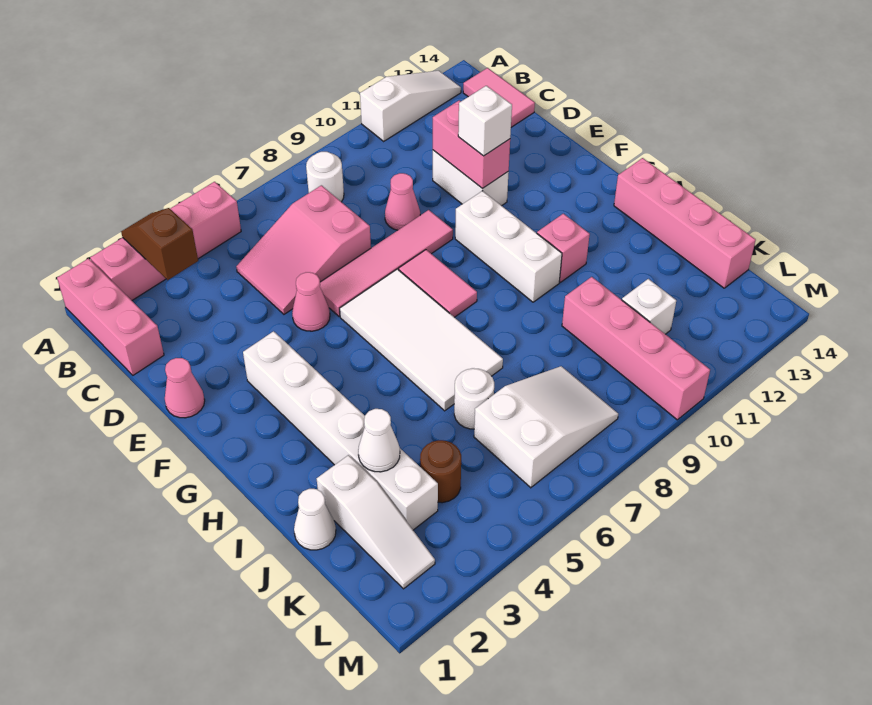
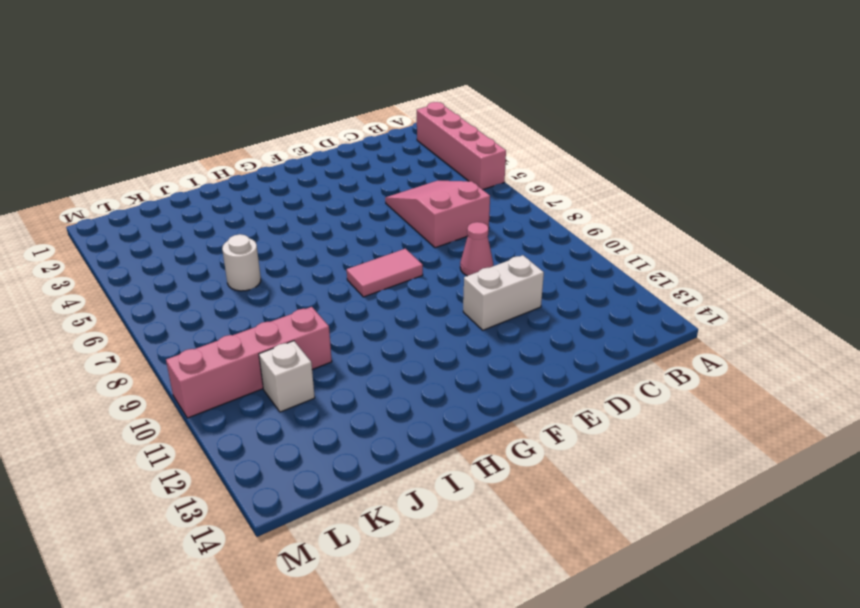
none -> pink brick A1:C1 level 1
none -> white slope A11:A13 level 1 top 11
none -> white round brick B8 level 1

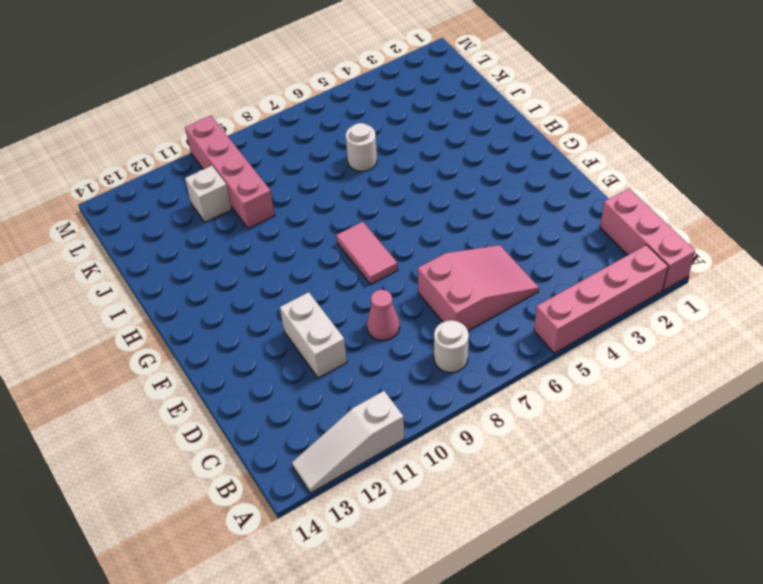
none -> pink tile B14:C14 level 1
none -> pink cone E1 level 1
none -> pink cone E5 level 1

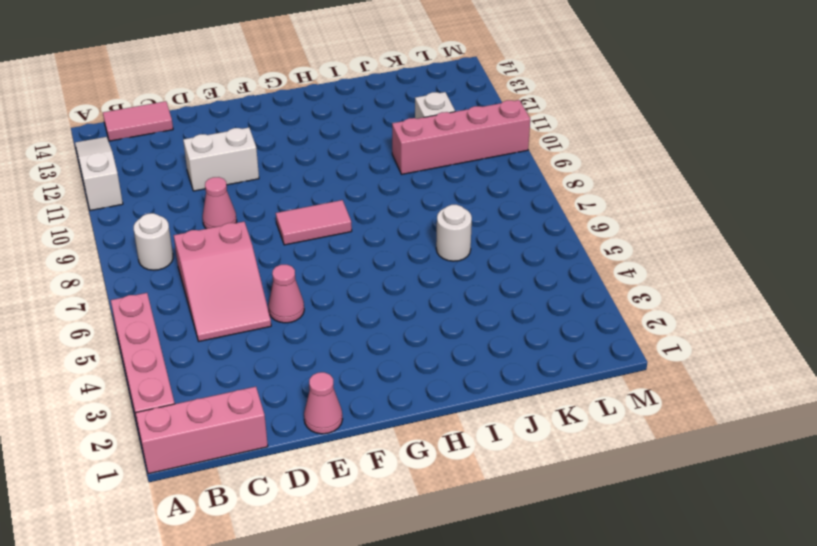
none -> pink tile E6:E9 level 1
none -> white brick F3:K3 level 1
none -> white tile F6:I7 level 1

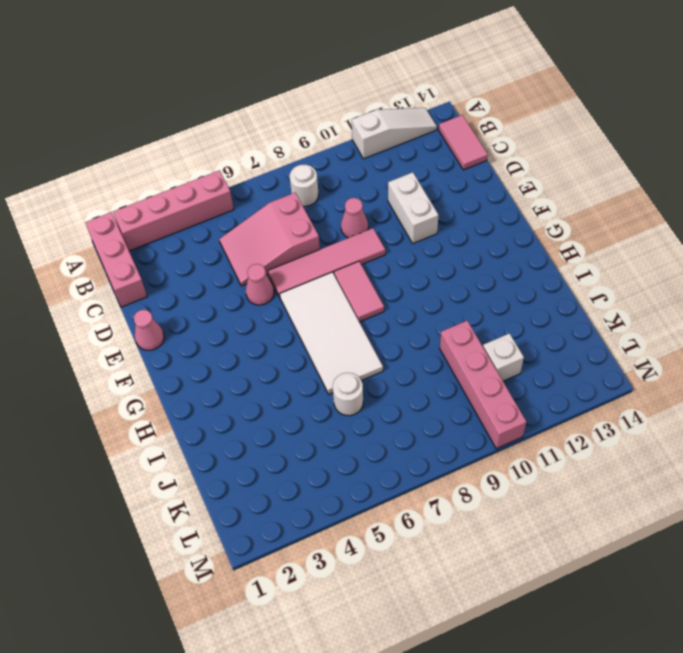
none -> white brick F3:K3 level 1
none -> white brick F10:H10 level 1
none -> pink brick H11 level 1

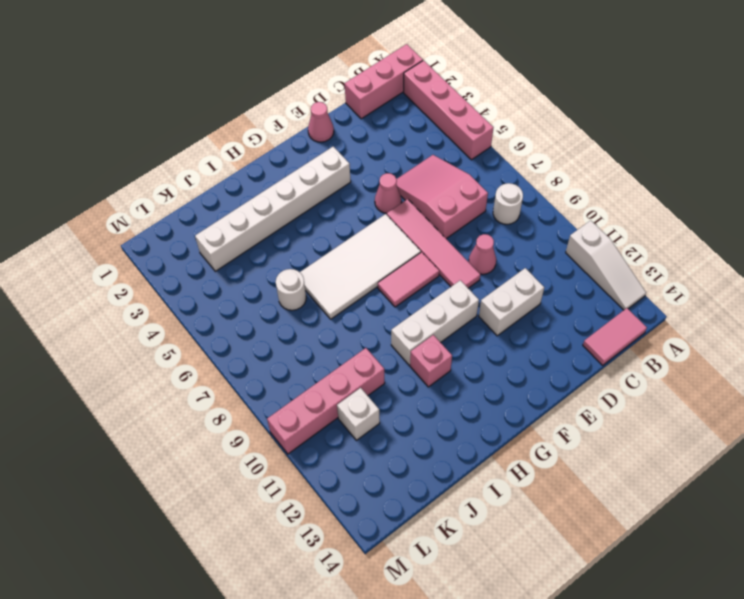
none -> pink brick H14:K14 level 1
none -> white cone J1 level 1
none -> white slope J2:L2 level 1 top J

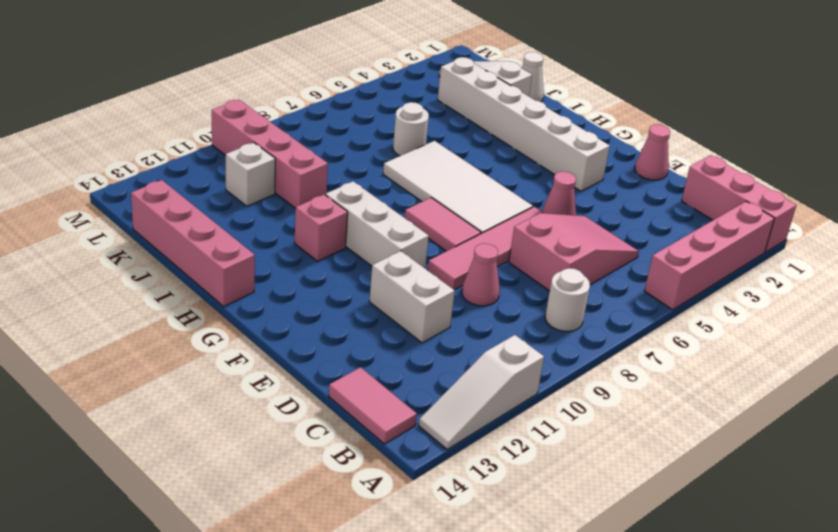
none -> brown round brick K4 level 1
none -> white slope K6:L8 level 1 top 6
none -> brown slope A3:B3 level 2 top B

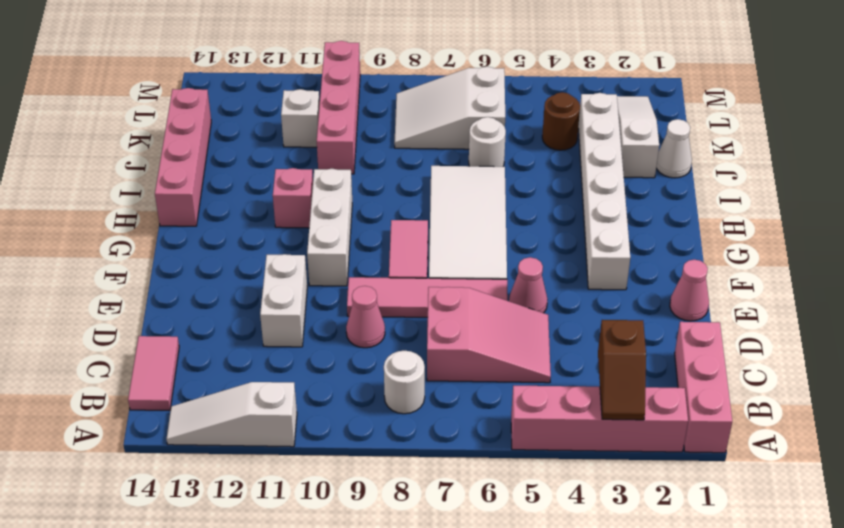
none -> pink brick D11:E11 level 2
none -> white cone J3 level 2
none -> white brick E11 level 3

